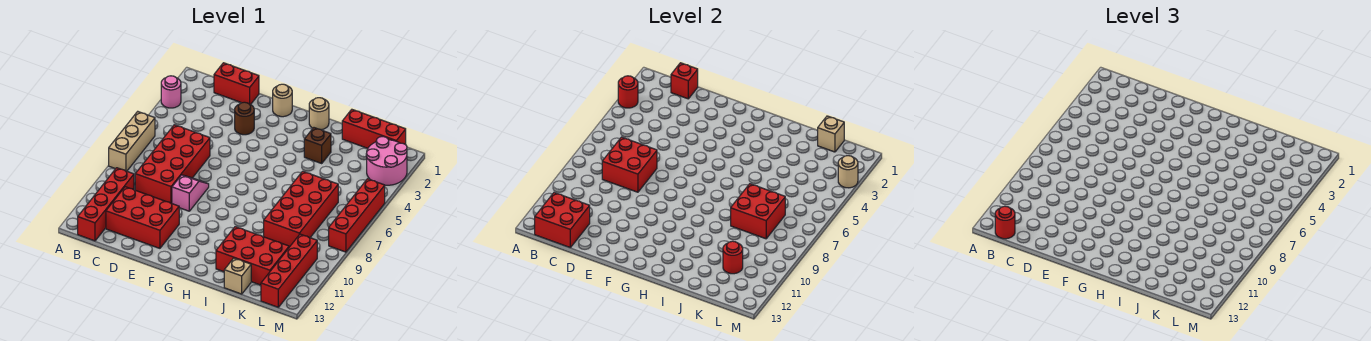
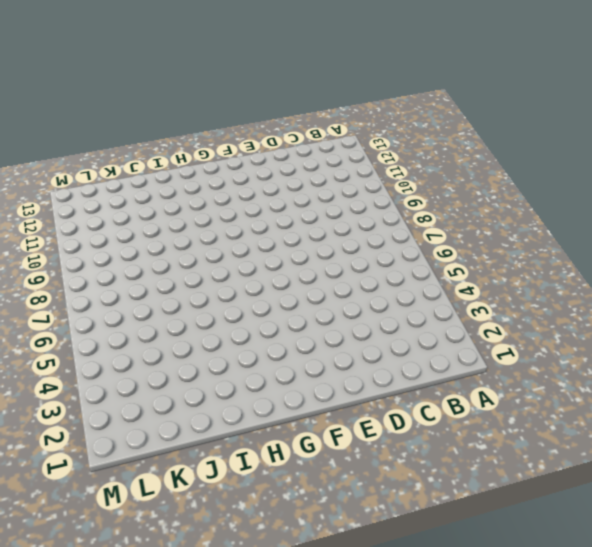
none -> pink round brick A3 level 1
none -> tan brick A6:A8 level 1
none -> red brick B10:B13 level 1

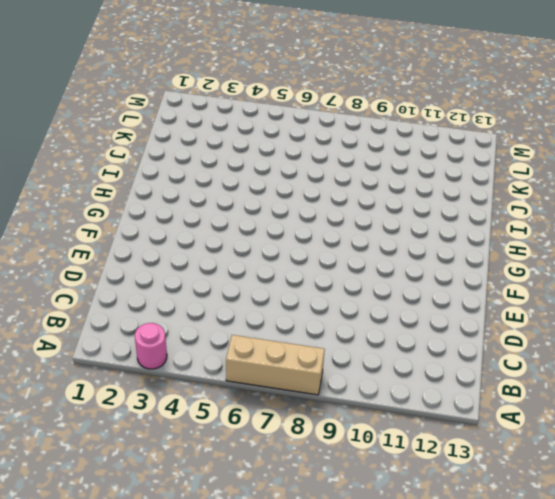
none -> red brick B10:B13 level 1
none -> red brick C1:D1 level 1
none -> red brick C6:D9 level 1

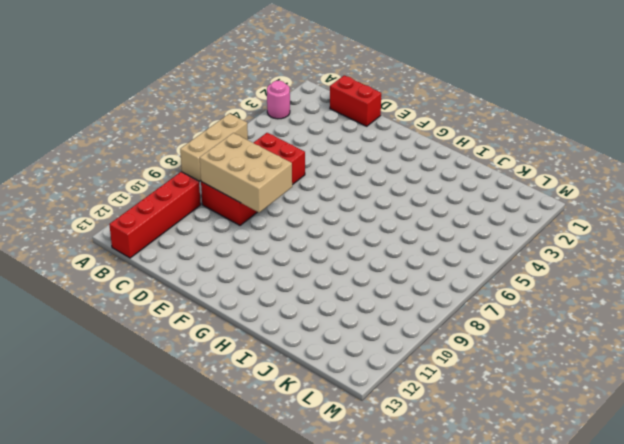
tan brick C8:E9 level 2 -> red brick C7:D8 level 2
none -> red brick C11:E12 level 1
none -> brown round brick E3 level 1
none -> pink slope E8:E9 level 1 top 9

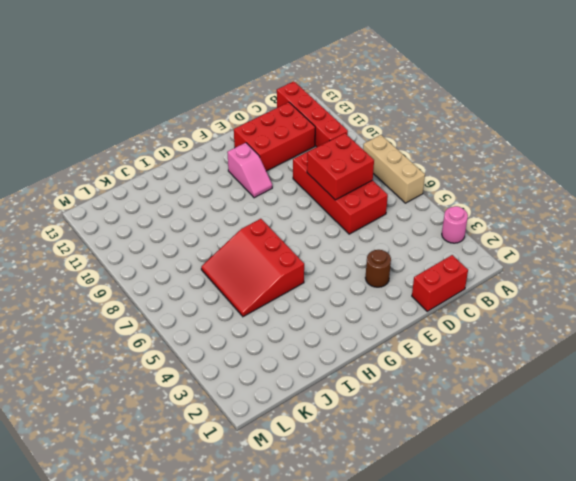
pink slope F10:F11 level 1 top 11 -> pink slope E8:E9 level 1 top 9
red slope H5:J7 level 1 top H -> red brick J6:K9 level 1
none -> tan round brick F1 level 1
none -> tan round brick H1 level 1
none -> brown brick I3 level 1

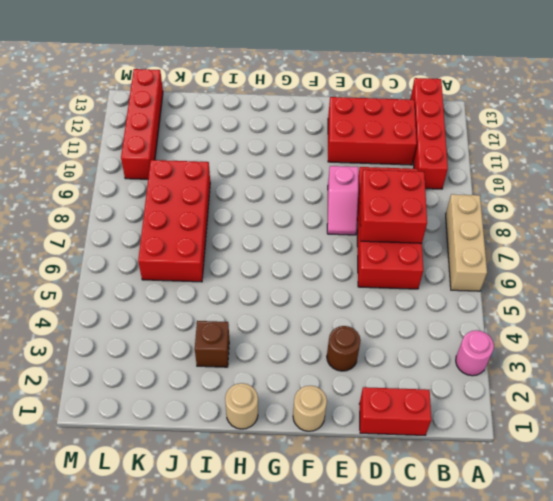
none -> red brick I11:K12 level 1
none -> red brick J1:L1 level 1
none -> tan brick J13 level 1

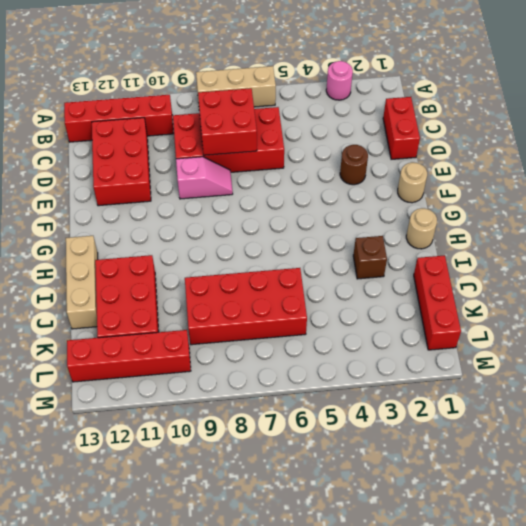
tan brick H13:J13 level 1 -> tan brick J13 level 1
none -> pink round brick L2:M3 level 1
none -> red brick M5:M8 level 1
none -> red round brick A3 level 2

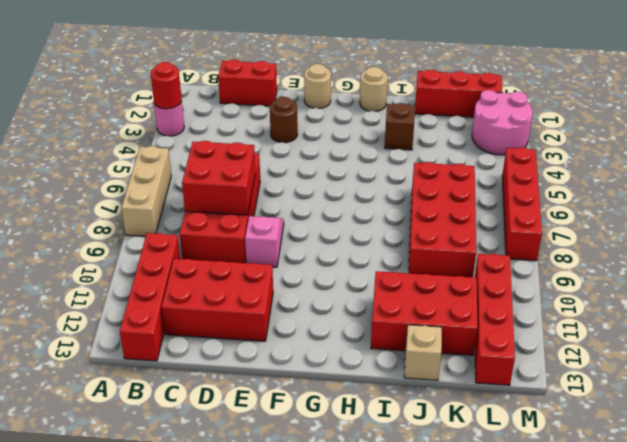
none -> red brick B12:C13 level 2
none -> red brick C1 level 2
none -> red brick J7:K8 level 2

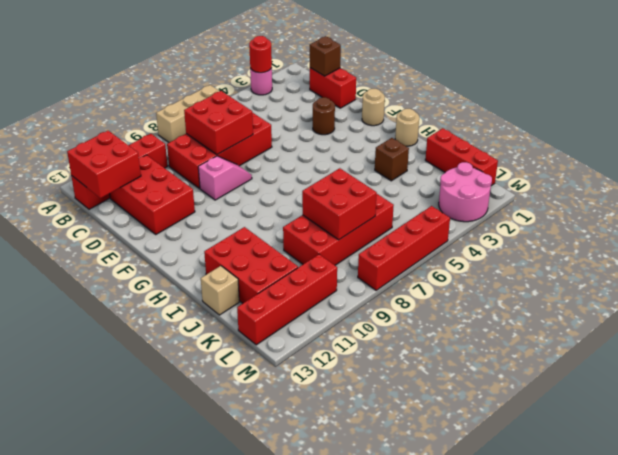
brown brick C1 level 2 -> red brick C1 level 2
none -> tan brick K1 level 2
none -> red round brick K11 level 2
none -> tan round brick M3 level 2

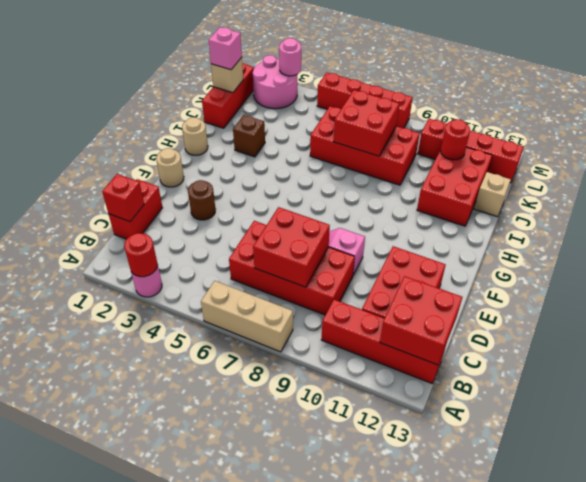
pink brick K1 level 3 -> none
pink round brick M3 level 2 -> tan round brick M3 level 2
none -> red round brick B13 level 3

